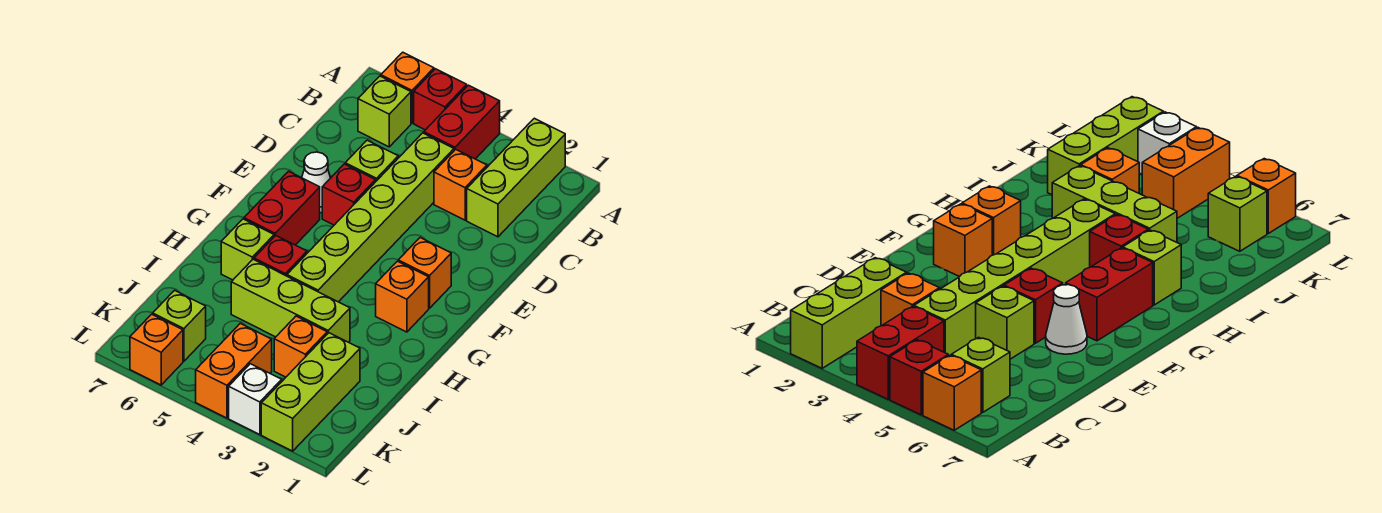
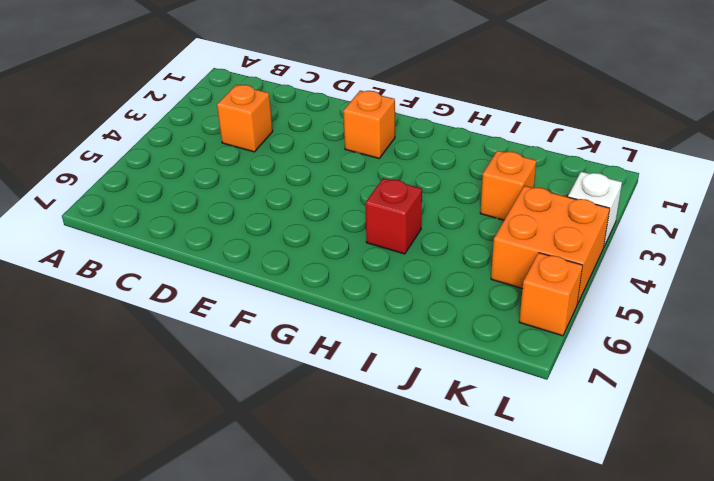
orange brick K4:L5 level 1 -> orange brick K4:L4 level 1
none -> lime brick A2:C2 level 1
none -> red brick A4:B4 level 1
none -> red brick A5 level 1

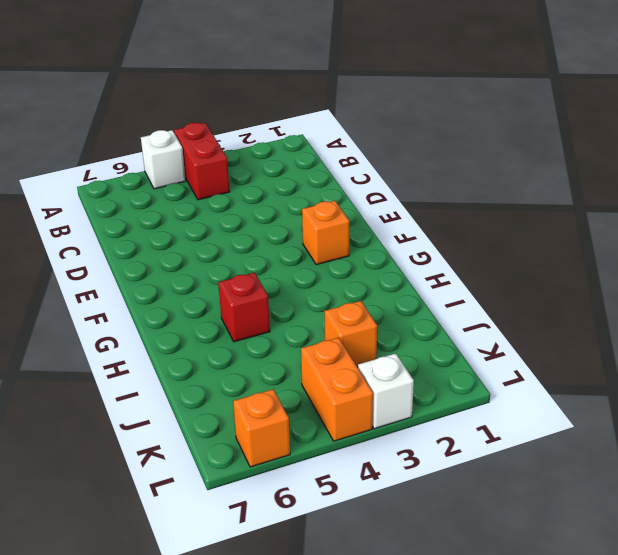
white brick A5 level 1 -> red brick A5 level 1
none -> lime brick A2:C2 level 1
none -> orange brick A6 level 1
none -> lime brick B6 level 1

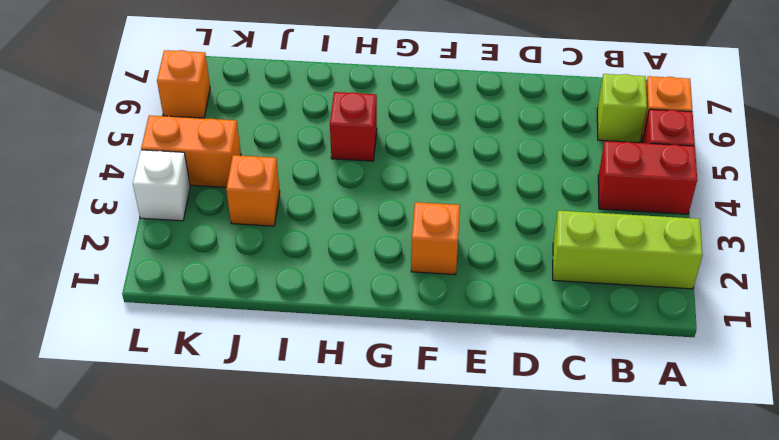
none -> orange brick C3 level 1
none -> lime brick C4:H4 level 1
none -> lime brick D5 level 1

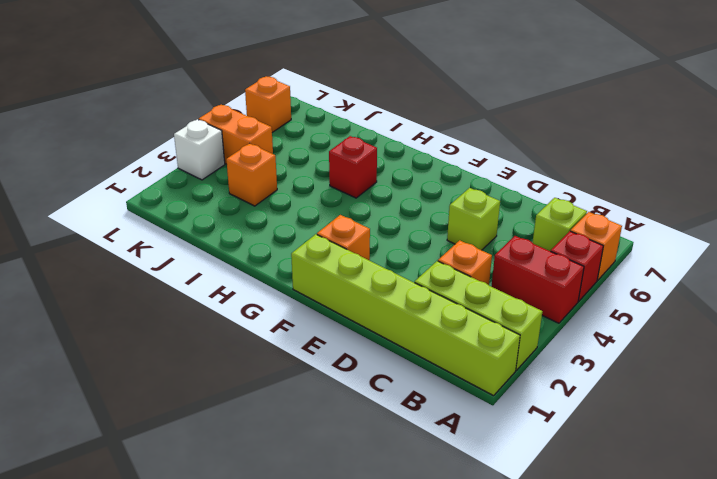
lime brick A1:F1 level 1 -> lime brick C4:H4 level 1
none -> red brick E5 level 1
none -> white cone E6 level 1
none -> red brick F6:G6 level 1

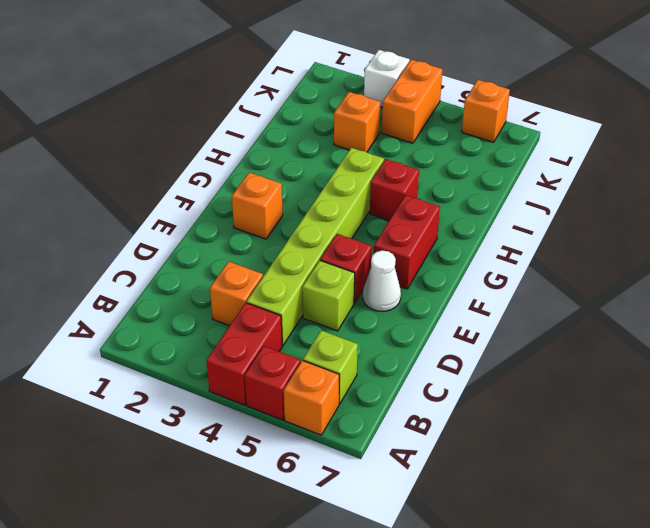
none -> lime brick A2:C2 level 1
none -> orange brick G2 level 1
none -> lime brick H6 level 1

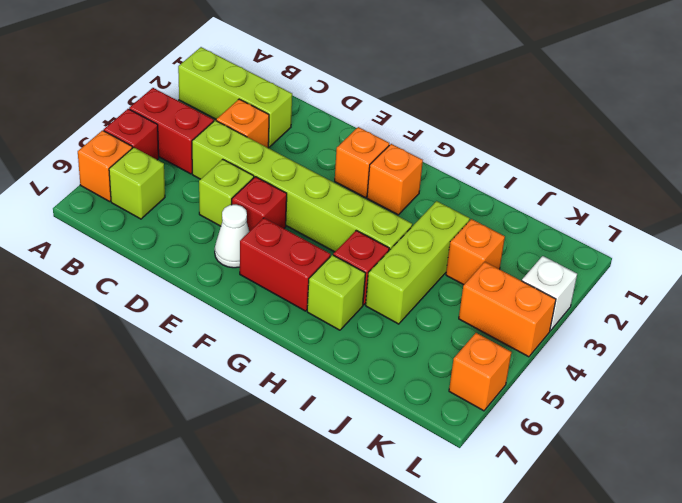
none -> lime brick J2:L2 level 1
none -> lime brick K6 level 1

